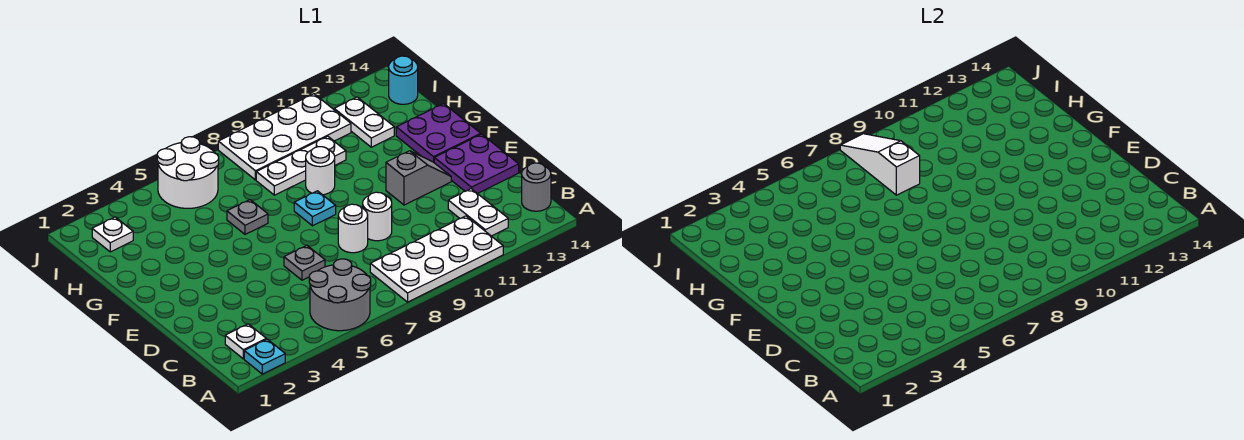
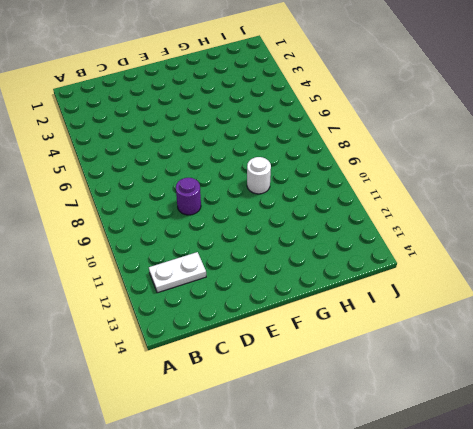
purple round brick D9 level 1 -> white round brick D9 level 1
none -> cyan plate A2 level 1
none -> grey round brick A5:B6 level 1
none -> white plate A8:B11 level 1

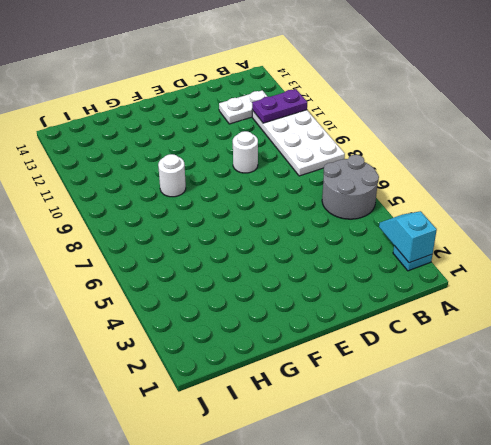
cyan slope A2:A3 level 2 top 2 -> none
purple plate A11:B11 level 2 -> none
none -> white plate B2 level 1
none -> grey round brick B14 level 1
none -> grey plate D6 level 1

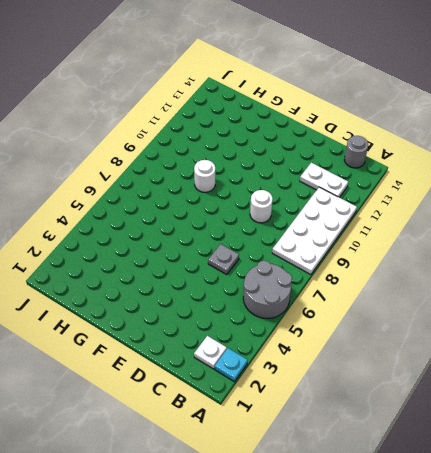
none -> white round brick D8 level 1
none -> purple plate D13:E14 level 1
none -> grey slope E11:E12 level 1 top 11

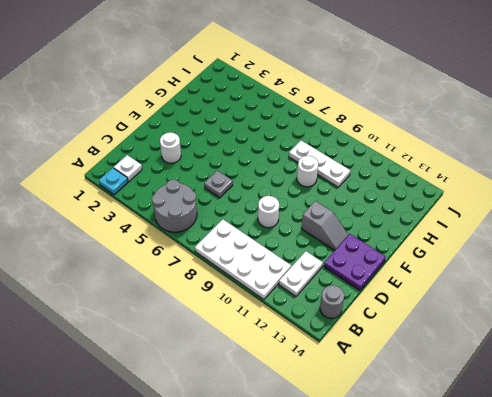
white round brick D3 level 1 -> white round brick D8 level 1
none -> cyan plate F8 level 1
none -> purple plate F13:G14 level 1
none -> grey plate G6 level 1

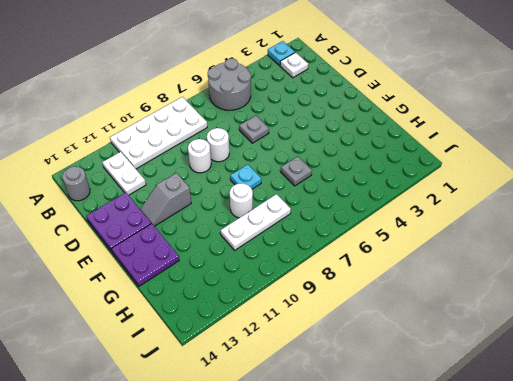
none -> white plate H12:I12 level 1
none -> white plate I2 level 1
none -> white round brick I5:J6 level 1

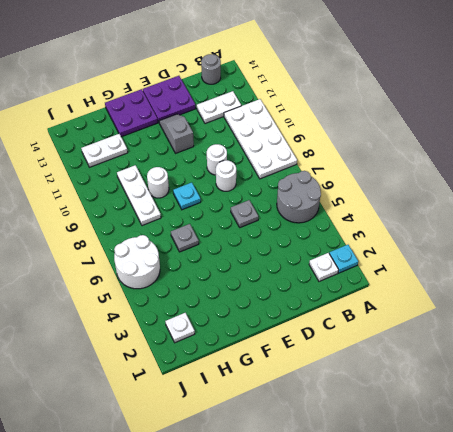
none -> white plate I8:J11 level 1
none -> cyan round brick I14 level 1
none -> white slope H8:J8 level 2 top H

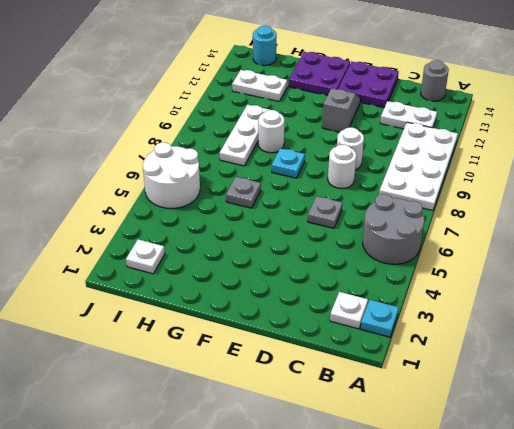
none -> white plate I8:J11 level 1
none -> white slope H8:J8 level 2 top H

